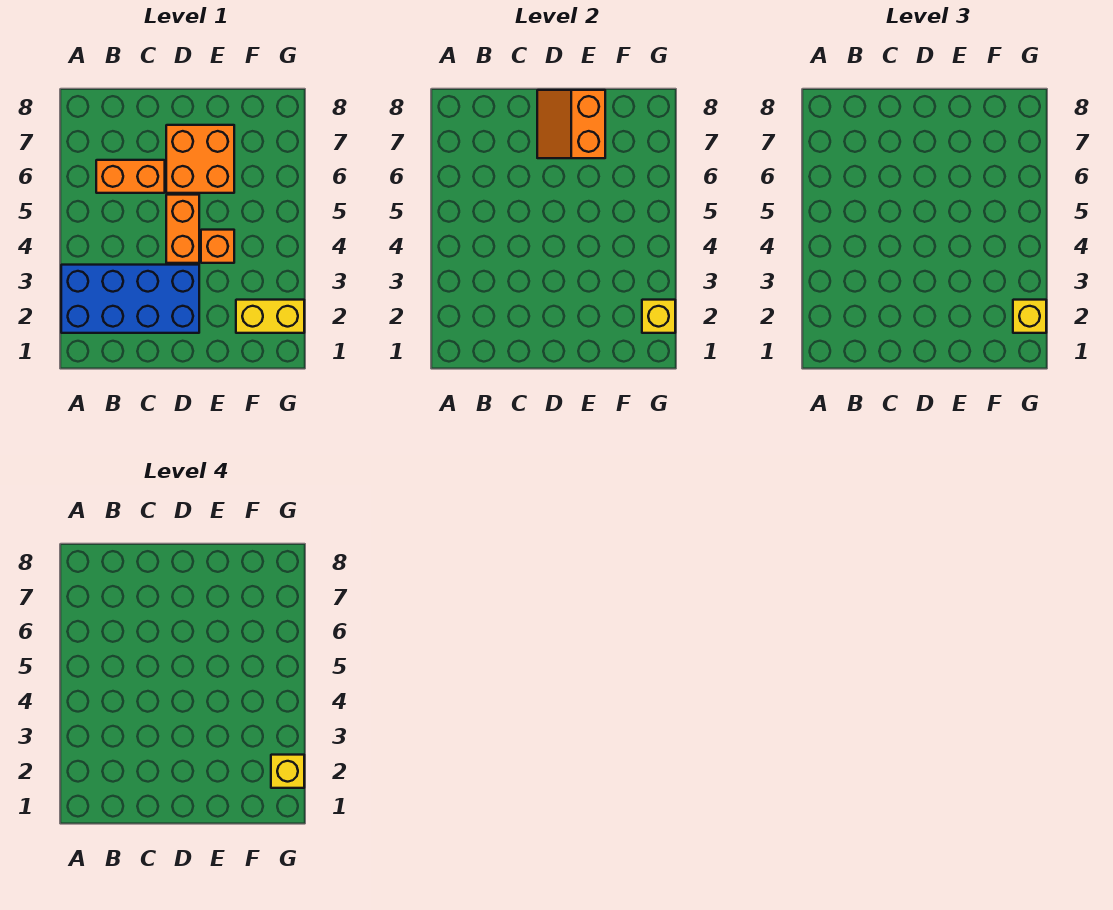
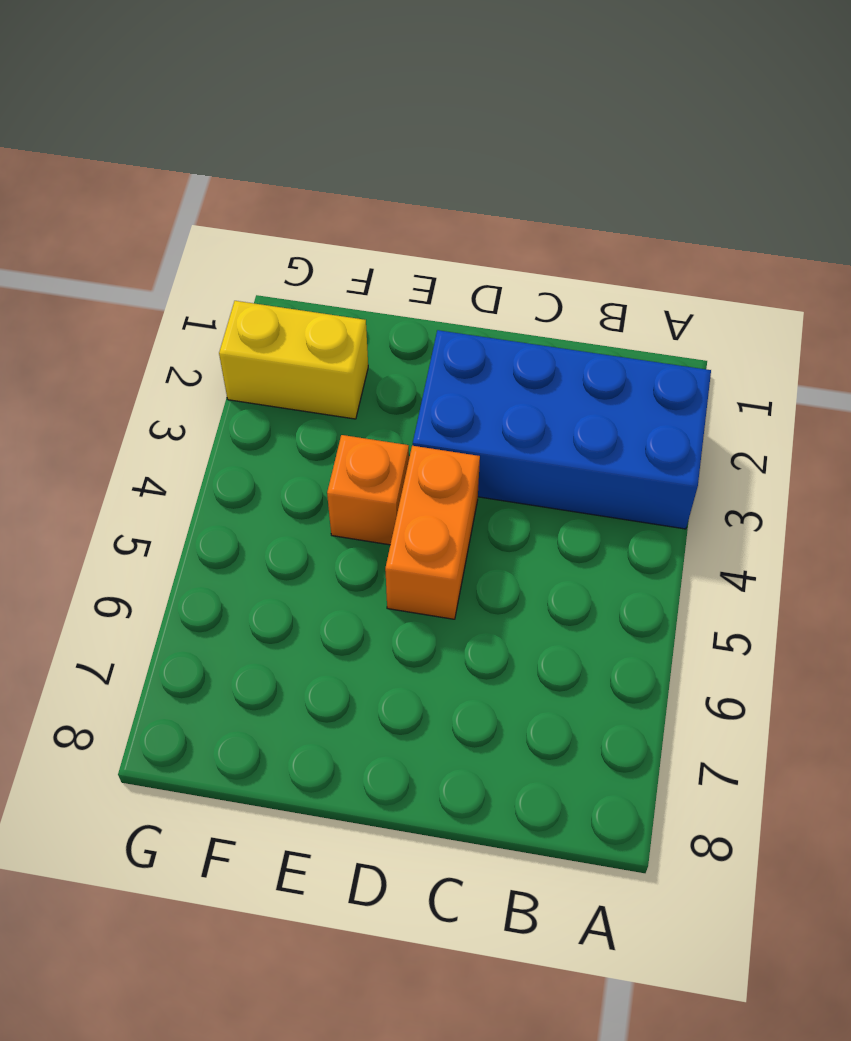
none -> orange brick B6:C6 level 1
none -> orange brick D6:E7 level 1

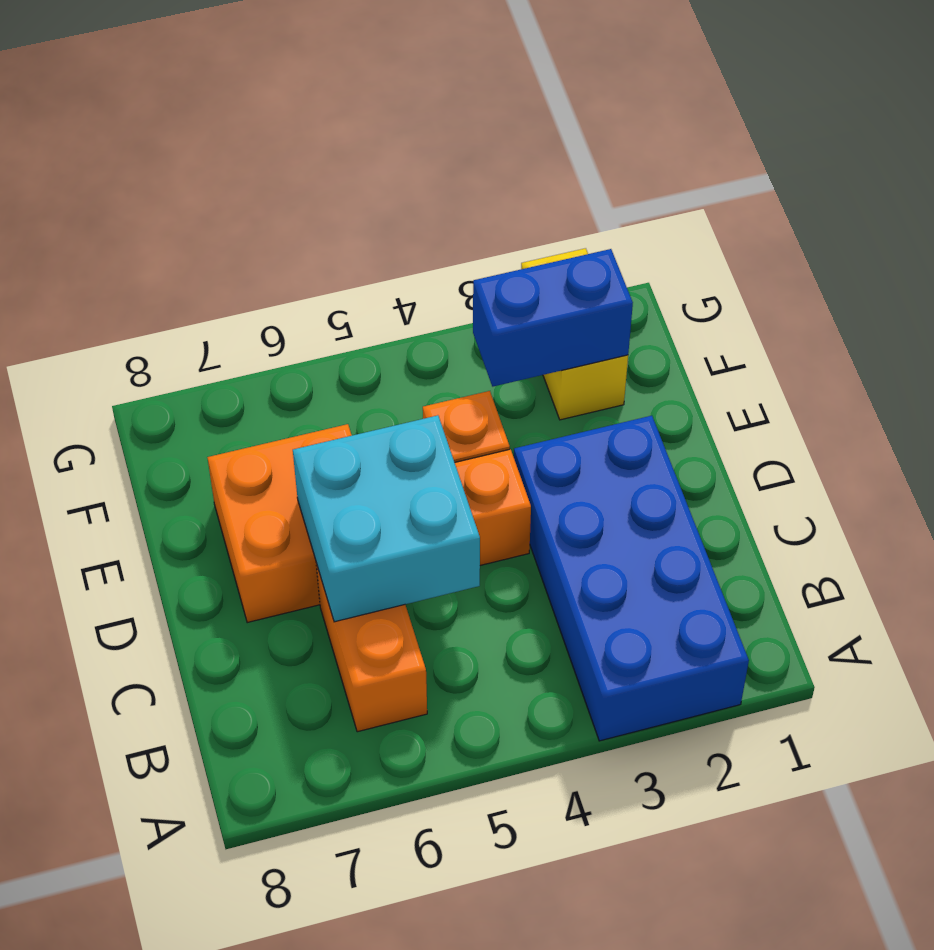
cyan brick C5:D6 level 2 -> none
blue brick F2:F3 level 2 -> none
none -> orange slope D7:E8 level 2 top E
none -> yellow brick G2 level 2

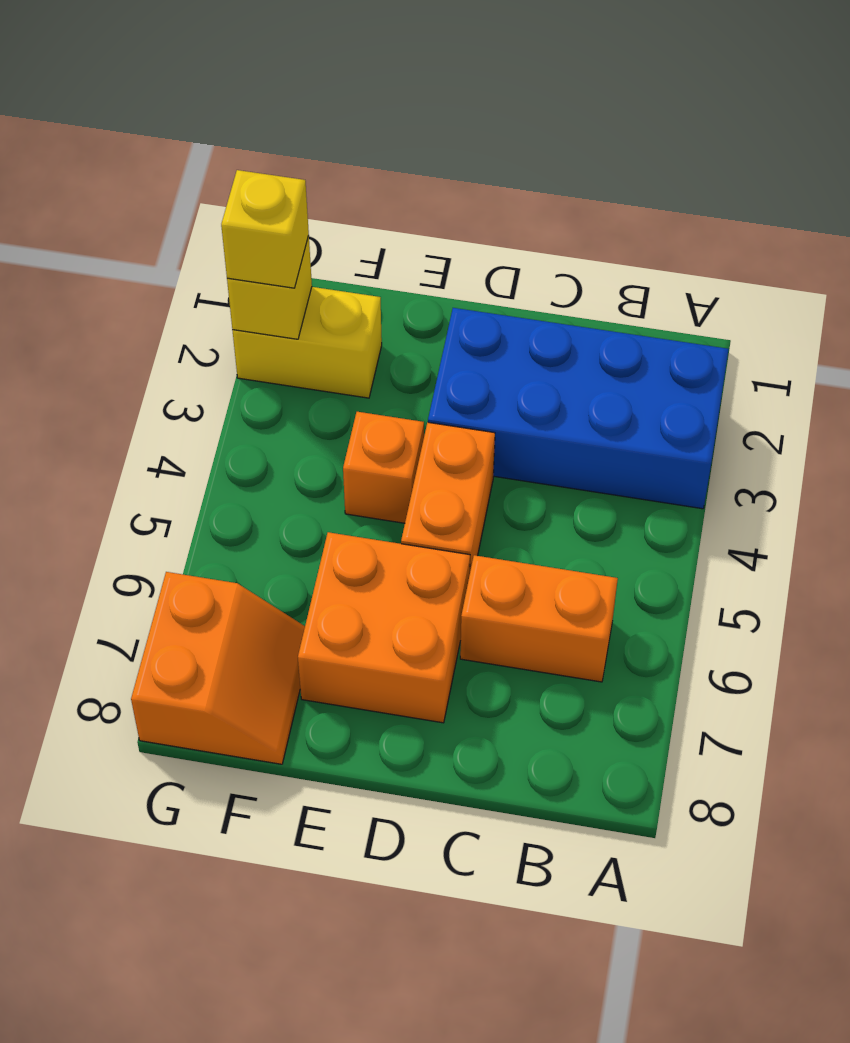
orange slope F7:G8 level 1 top G -> orange slope D7:E8 level 2 top E
none -> yellow brick G2 level 4

